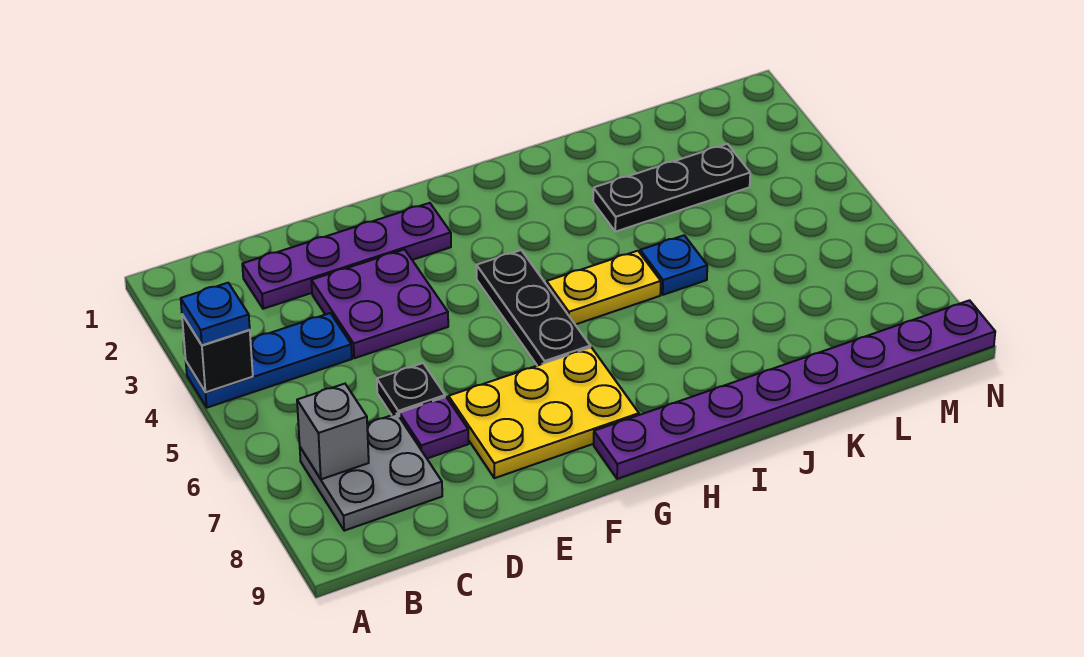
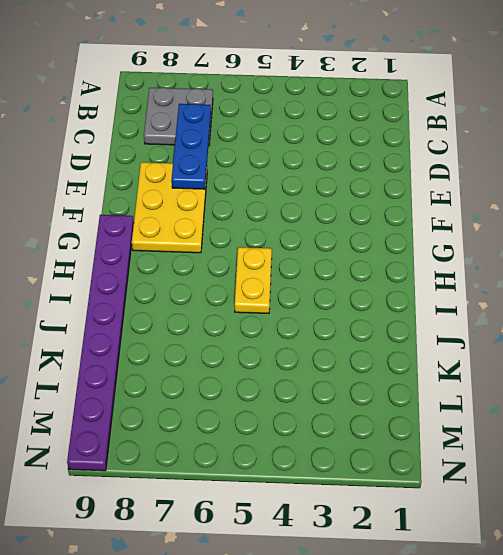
blue plate C7:E7 level 2 -> blue plate A4:C4 level 1
none -> purple plate C2:F2 level 1
none -> purple plate D3:E4 level 1
none -> black plate D6 level 1

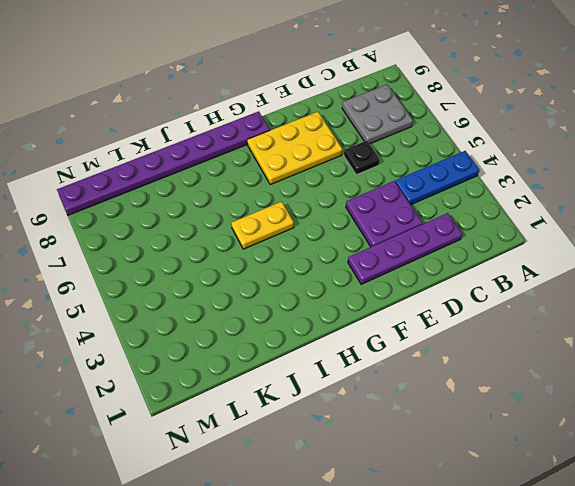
none -> purple plate D7 level 1
none -> black plate G4:G6 level 1
none -> black plate J3:L3 level 1

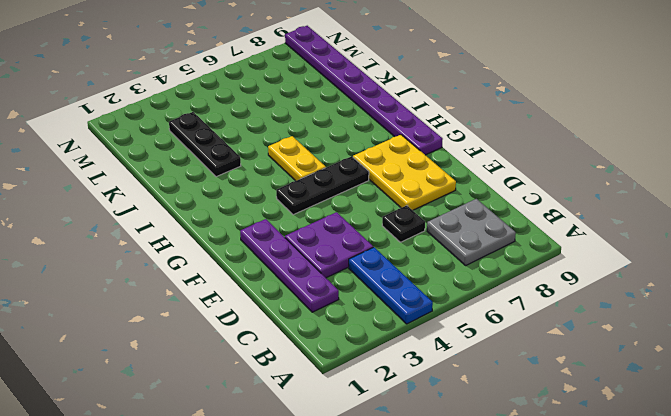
none -> purple plate D7 level 1
none -> blue plate J5 level 1
none -> black brick A4 level 2

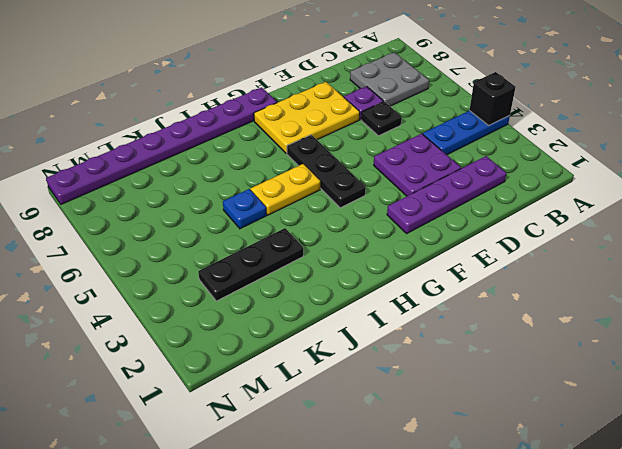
none -> grey brick B7 level 2
none -> blue plate A4 level 3

